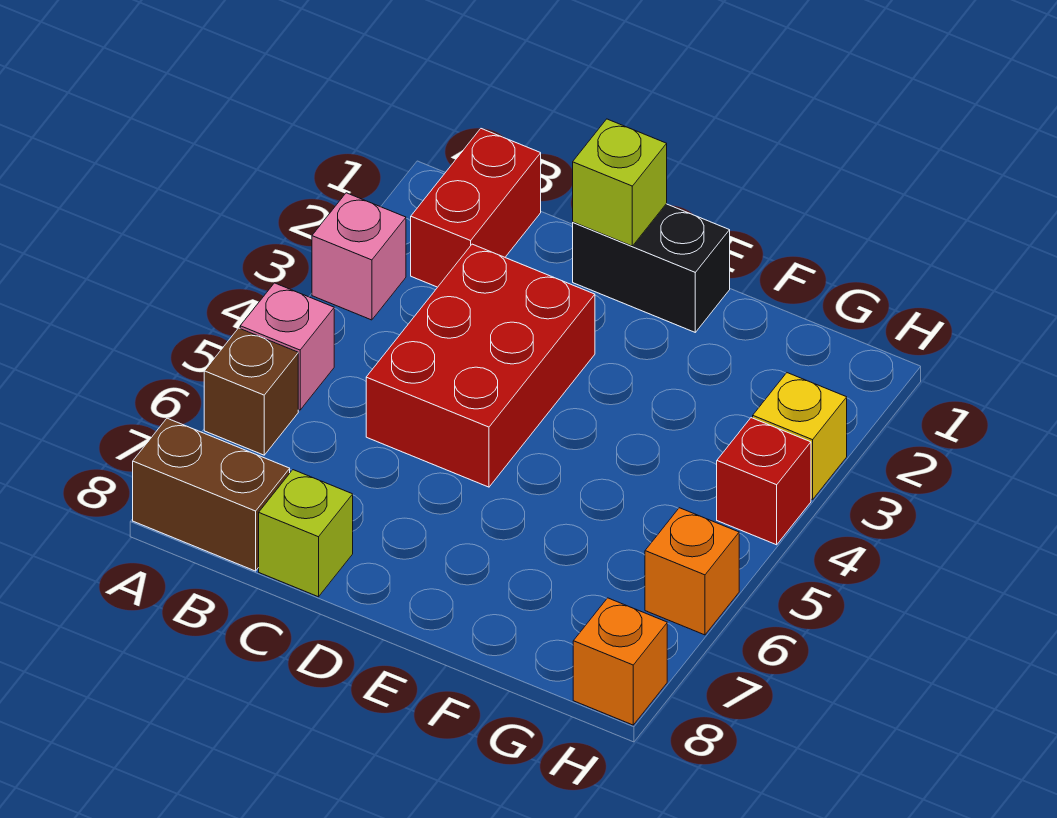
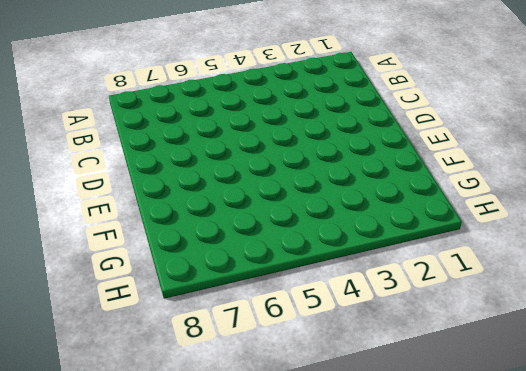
none -> pink brick A3 level 1
none -> pink brick A5 level 1
none -> brown brick A6 level 1

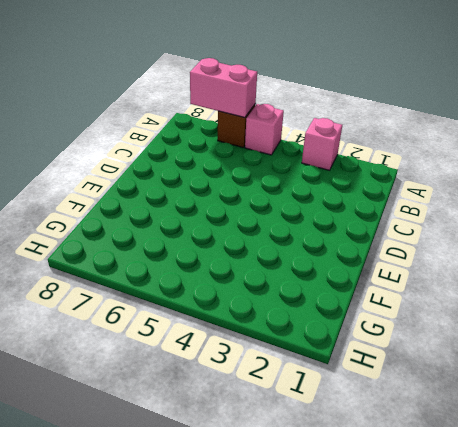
pink brick A6:A7 level 2 -> none
none -> brown brick A8:B8 level 1
none -> red brick B1:B2 level 1
none -> red brick C3:D5 level 1

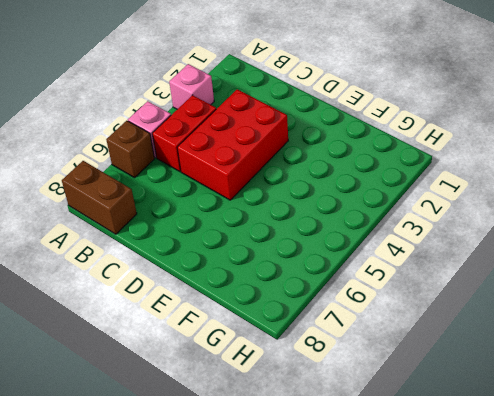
red brick B4:B5 level 1 -> red brick B1:B2 level 1
none -> lime brick C8 level 1
none -> black brick D1:E1 level 1
none -> yellow brick H3 level 1

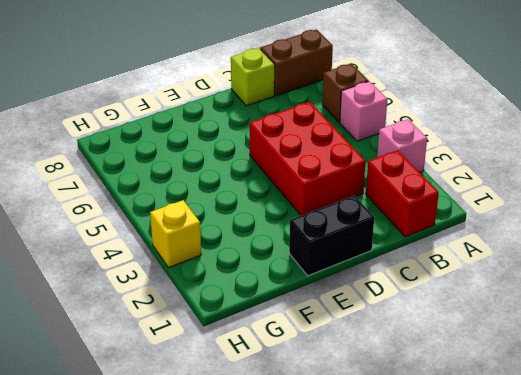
none -> red brick H4 level 1
none -> orange brick H6 level 1
none -> orange brick H8 level 1

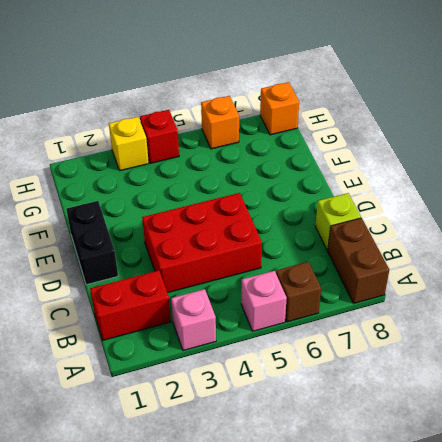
none -> lime brick D1 level 2

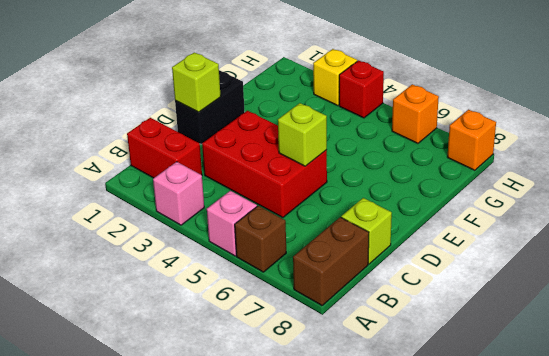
lime brick D5 level 2 -> none

